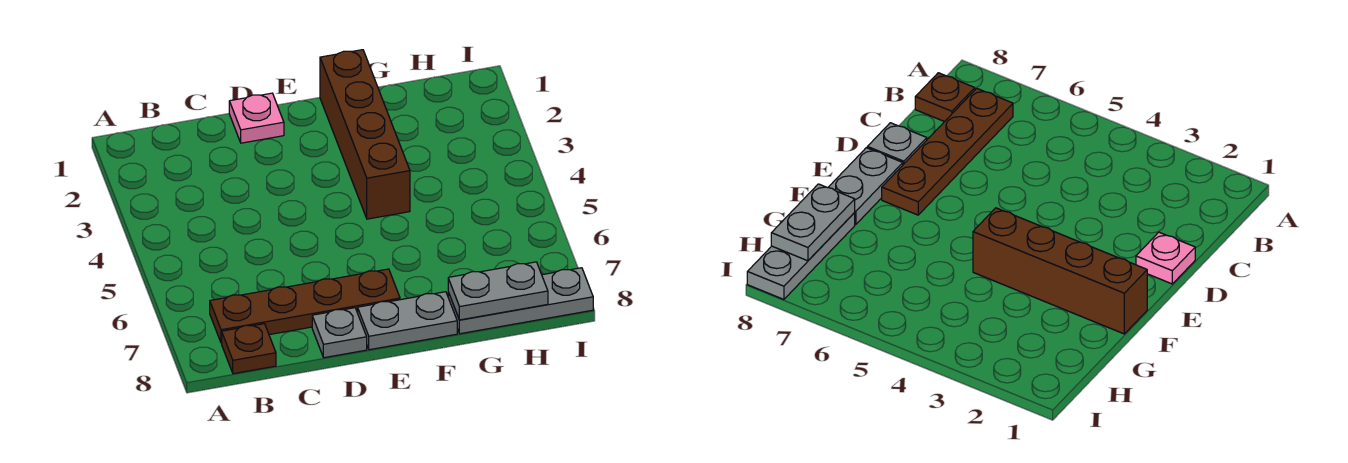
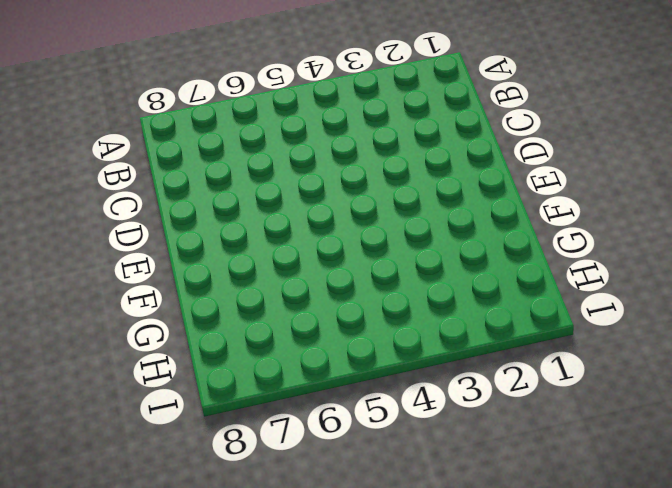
none -> brown plate B7:E7 level 1
none -> brown plate B8 level 1

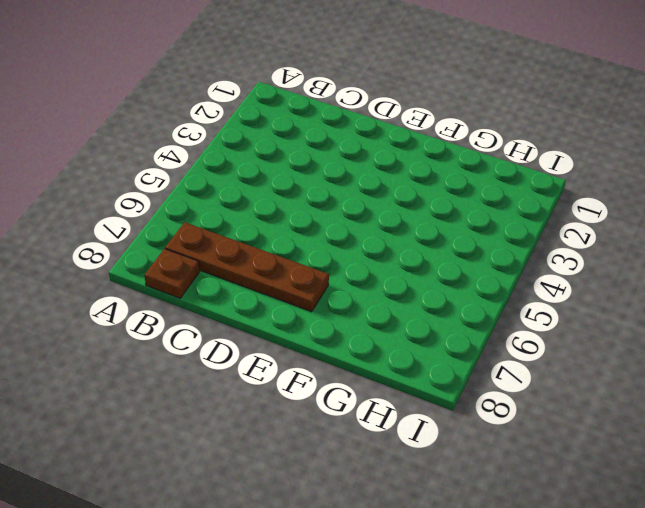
none -> pink plate D1 level 1
none -> grey plate D8 level 1

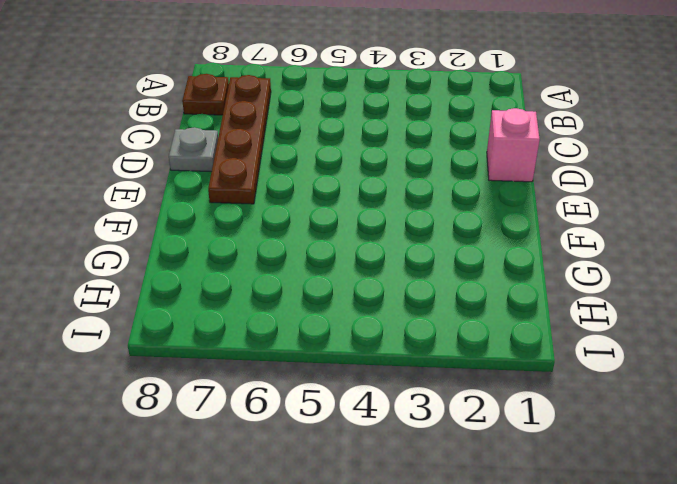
pink brick D1 level 1 -> pink plate D1 level 1
none -> grey plate E8:F8 level 1
none -> brown brick F1:F4 level 1

